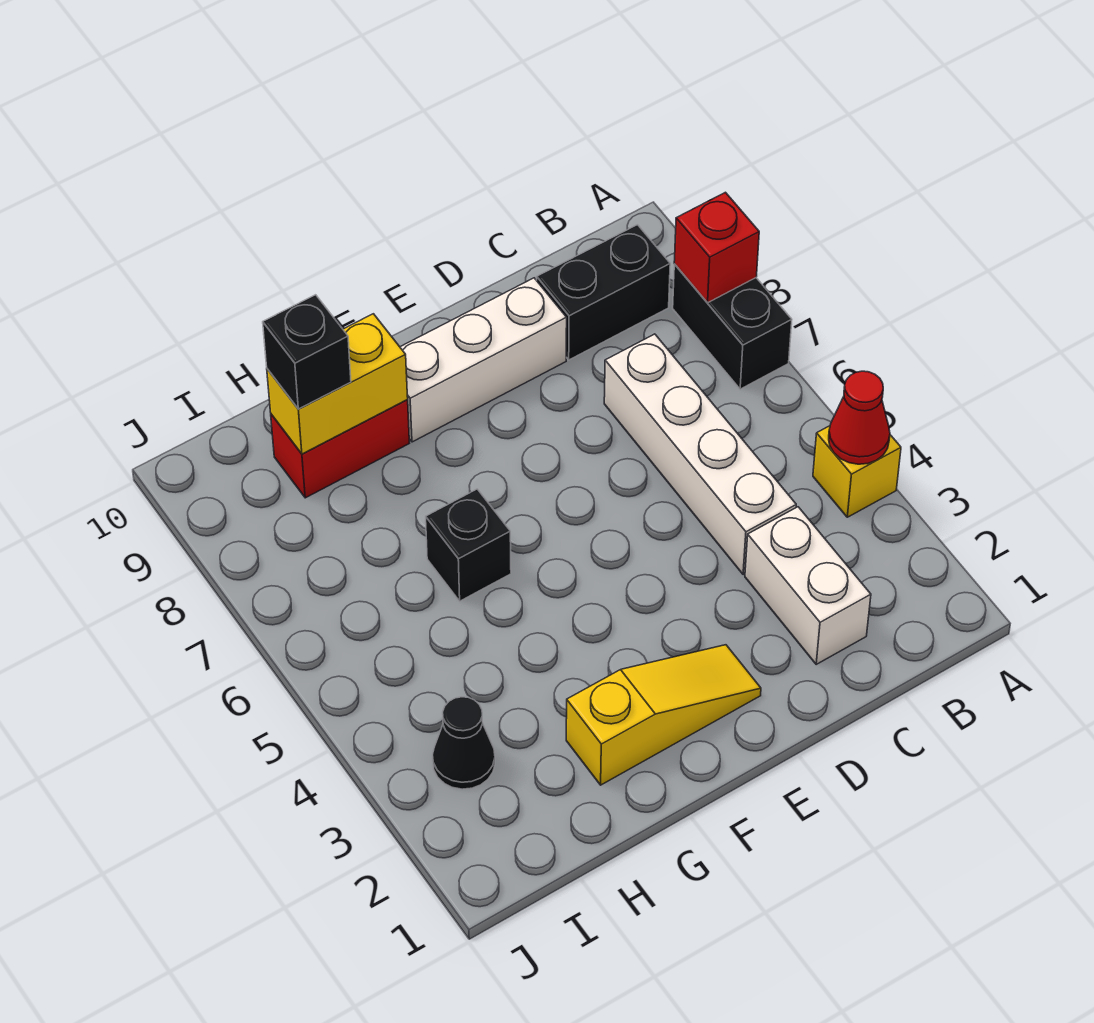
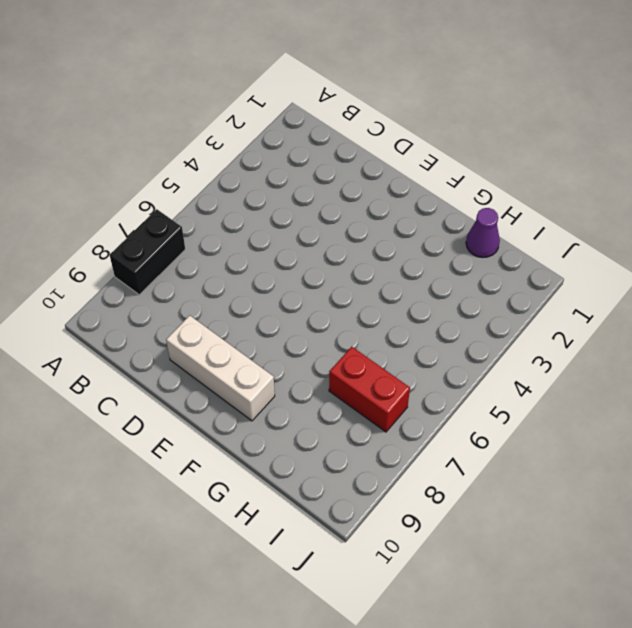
purple cone H1 level 1 -> none
red brick H7:I7 level 1 -> red brick G9:H9 level 1
none -> yellow brick A4 level 1
none -> black brick B9:C9 level 1
none -> white brick C2:C3 level 1

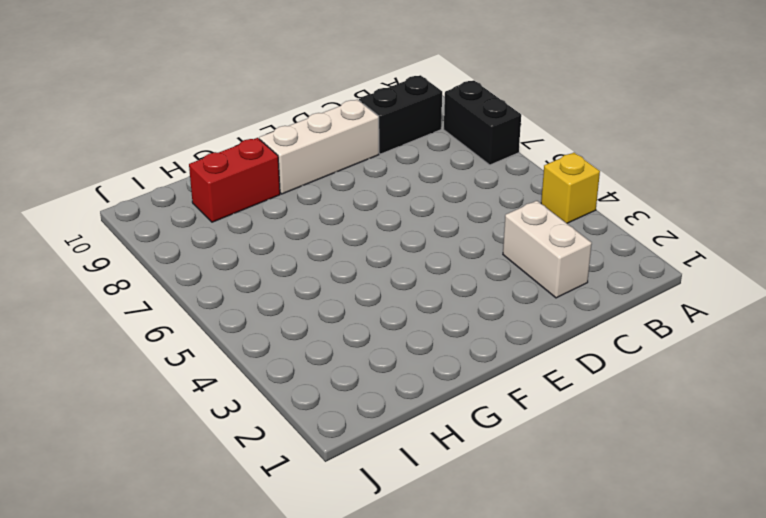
none -> white brick C4:C7 level 1
none -> yellow slope E2:G2 level 1 top G
none -> black brick G6 level 1

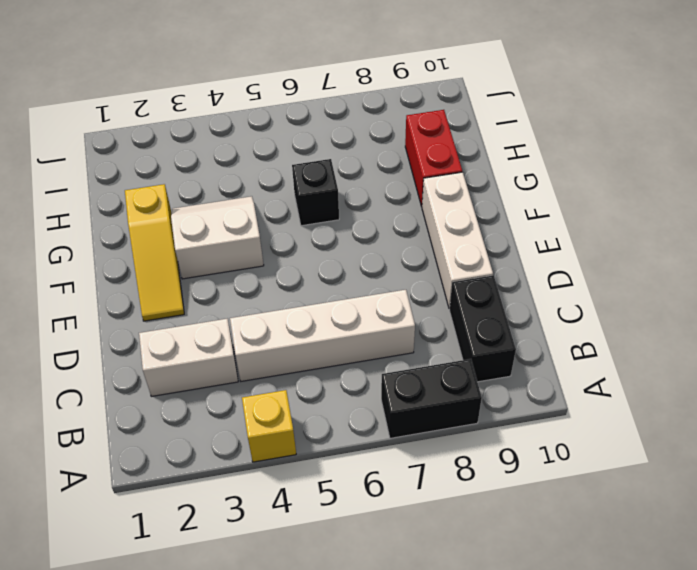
white slope F3:G4 level 1 top F -> none
none -> black cone I3 level 1
none -> red cone A4 level 2
none -> red brick A8 level 2

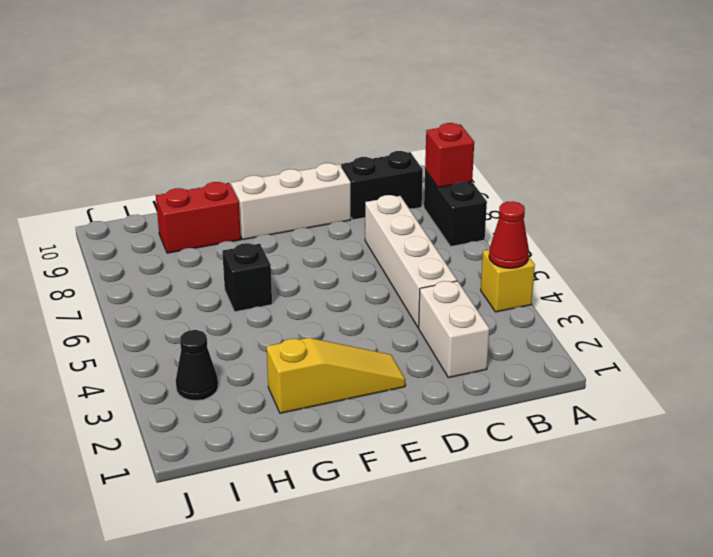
none -> yellow brick G9:H9 level 2
none -> black brick H9 level 3

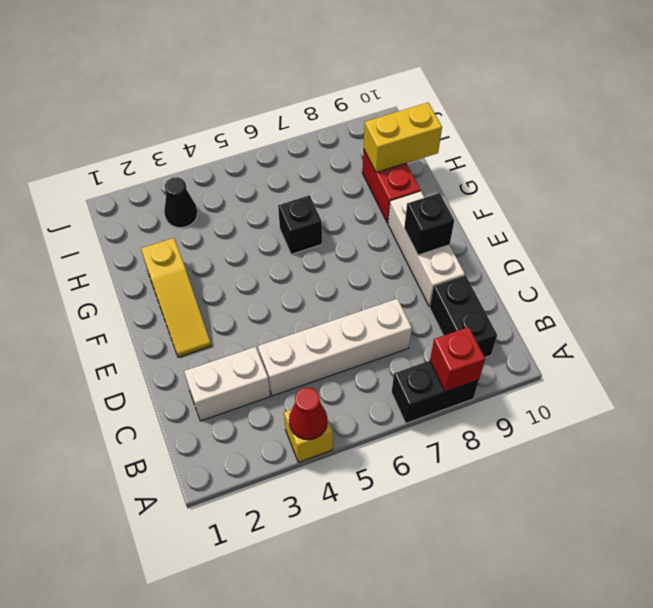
black brick E9 level 2 -> black brick H9 level 3
yellow brick H9:H10 level 2 -> yellow brick G9:H9 level 2

